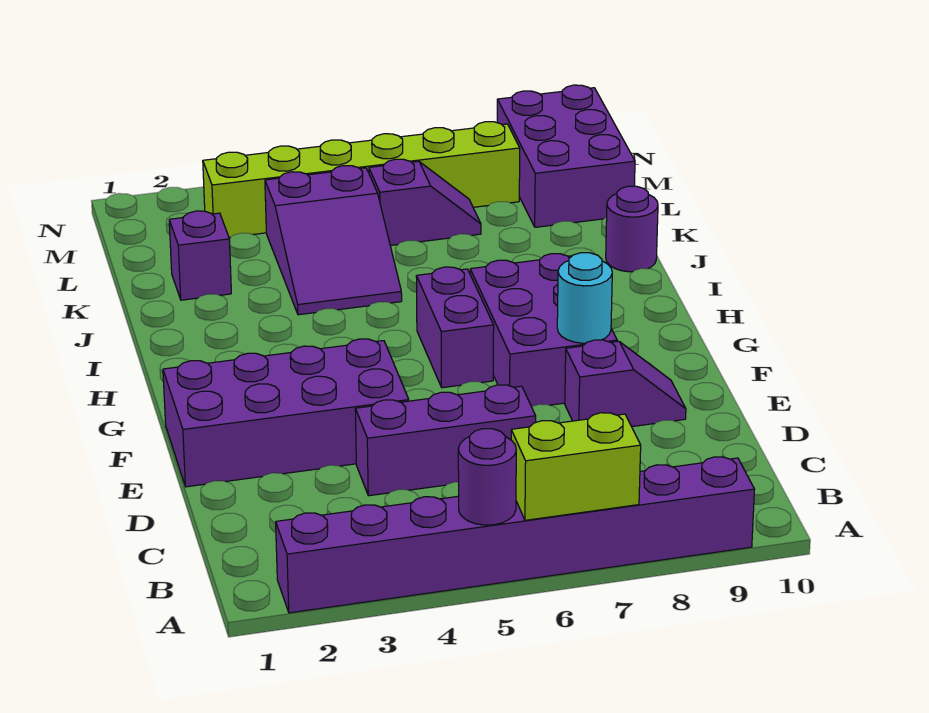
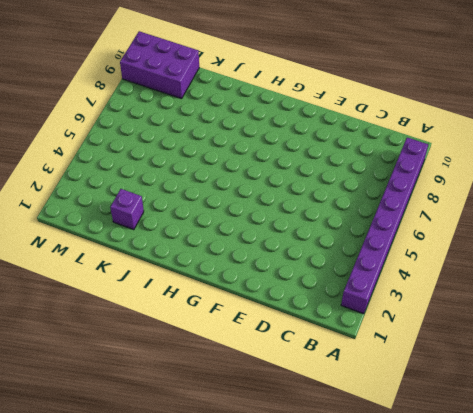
none -> purple brick D4:D6 level 1
none -> purple brick E1:F4 level 1
none -> purple slope E8:E9 level 1 top 8

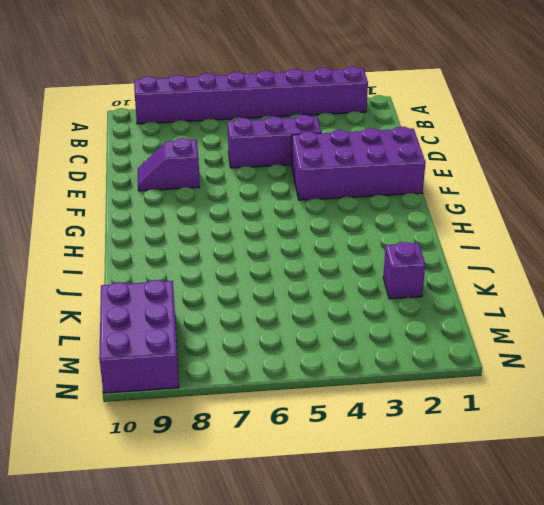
none -> purple brick F7:H8 level 1
none -> purple brick G6:H6 level 1
none -> purple slope J4:L5 level 1 top L

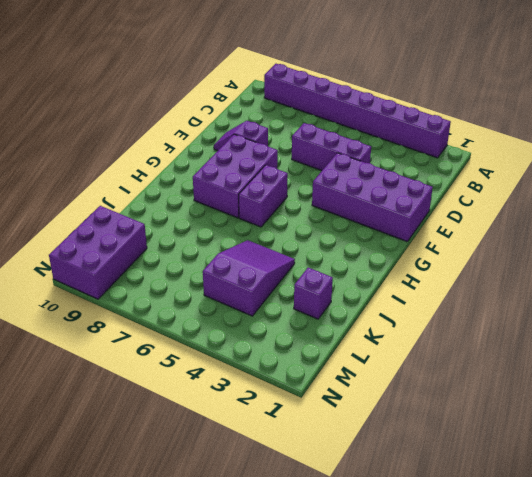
none -> purple round brick J10 level 1
none -> purple slope L6:L7 level 1 top 6
none -> lime brick M3:M8 level 1

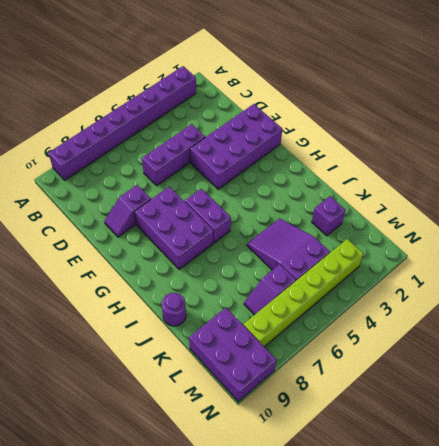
none -> purple round brick A5 level 2
none -> lime brick A6:A7 level 2
none -> cyan round brick F8 level 2

